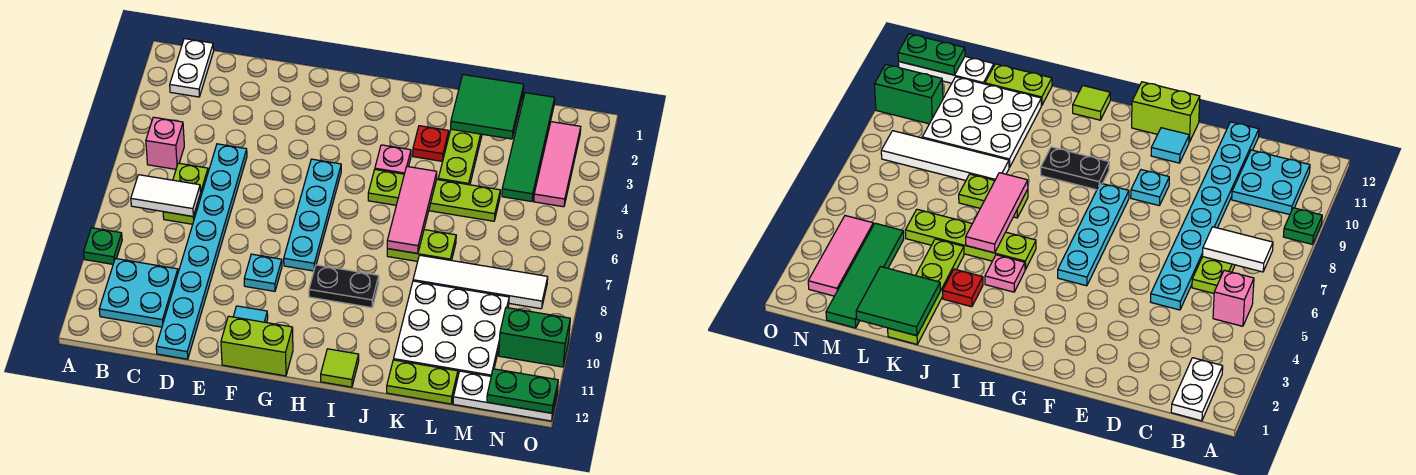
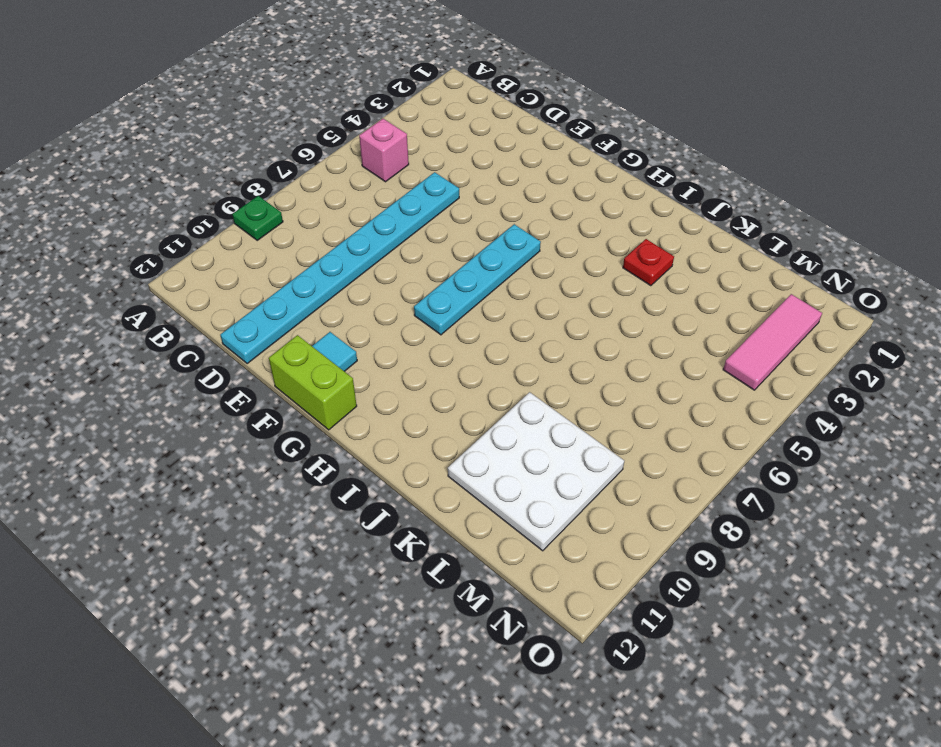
none -> white plate B1:B2 level 1
none -> cyan plate B10:C11 level 1
none -> lime plate C6:C7 level 1

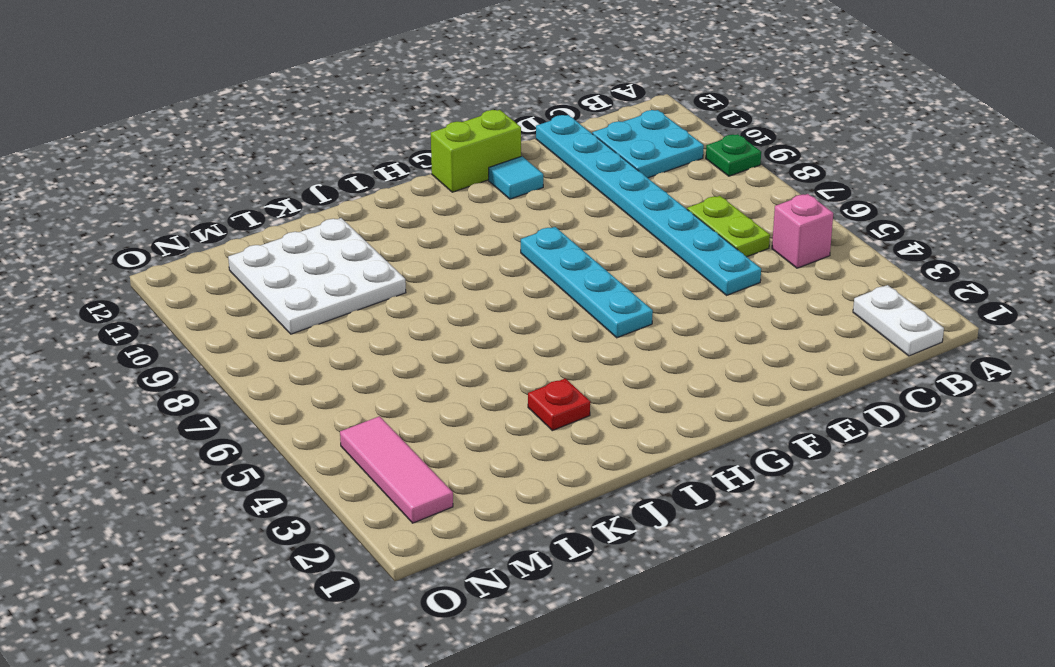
none -> cyan plate F9 level 1
none -> black plate H9:I9 level 1
none -> pink plate I4 level 1

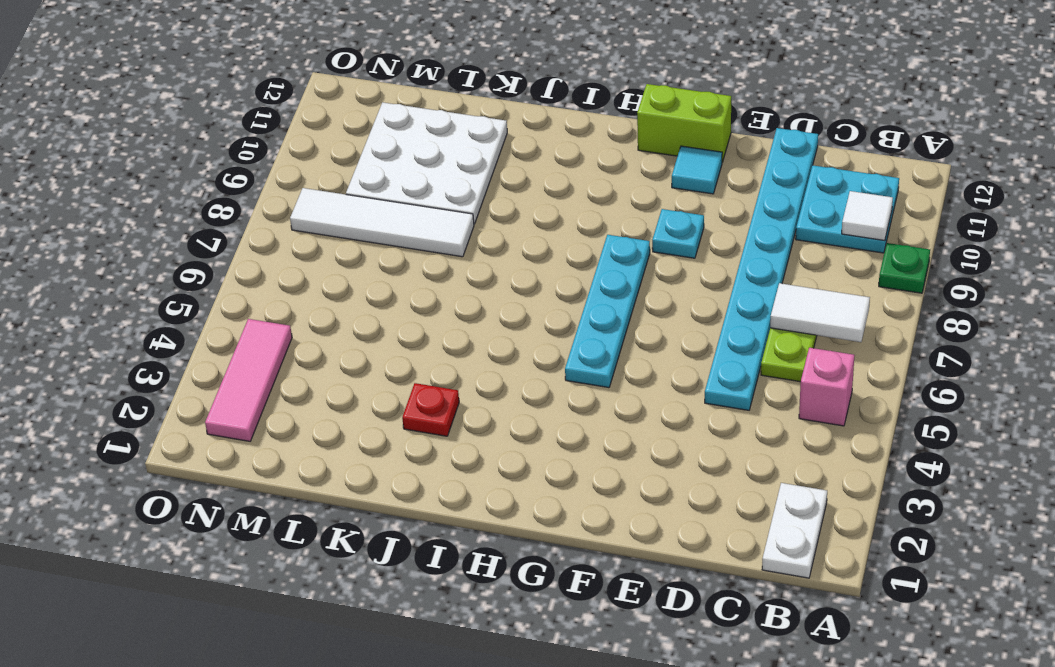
white tile B10 level 2 -> none
none -> black plate H9:I9 level 1
none -> pink plate I4 level 1
none -> lime plate I5:L5 level 1

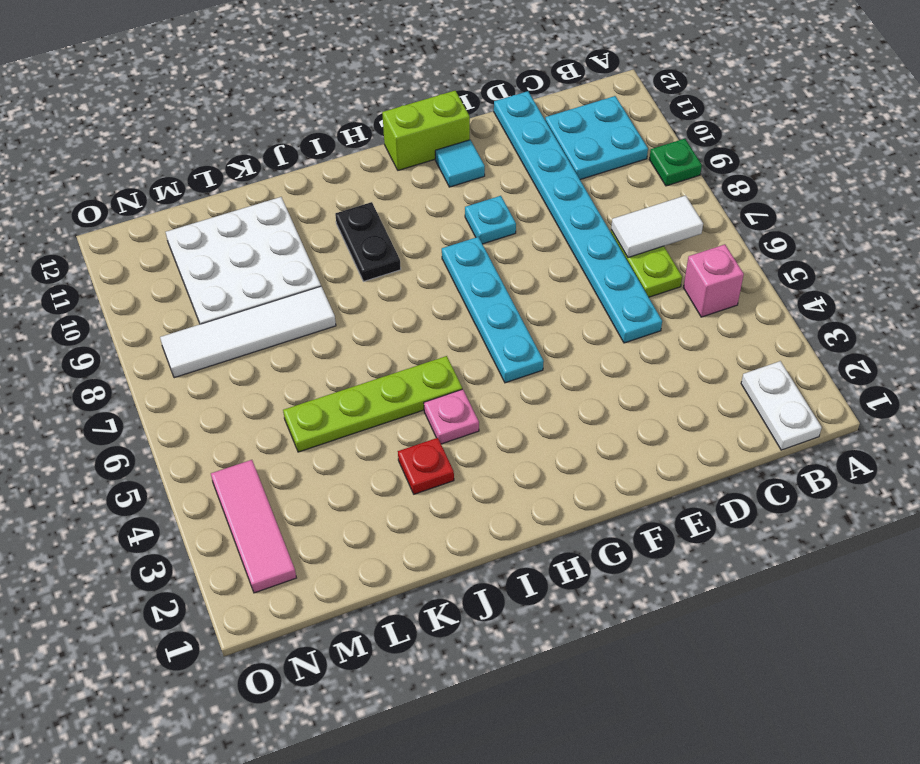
black plate I9:I10 level 1 -> black plate H9:I9 level 1
none -> lime tile I12 level 1
none -> lime plate J7:K7 level 1
none -> lime plate K1:K4 level 1

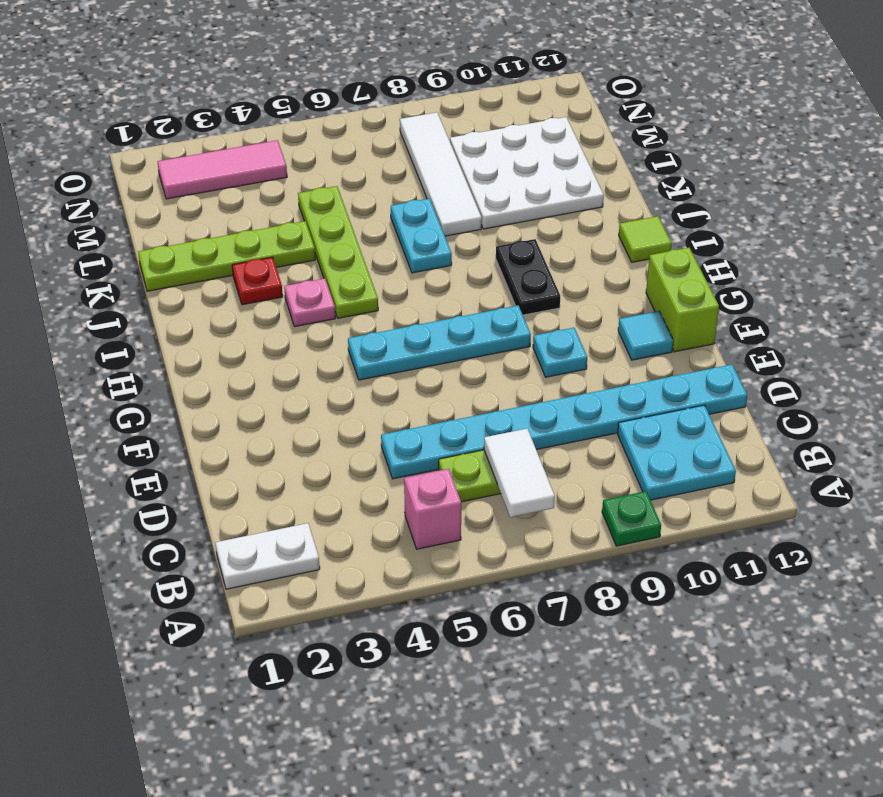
cyan plate J7:K7 level 1 -> lime plate J7:K7 level 1
none -> lime plate K12:L12 level 1
none -> green tile M1:M4 level 1
none -> white plate M12:O12 level 1

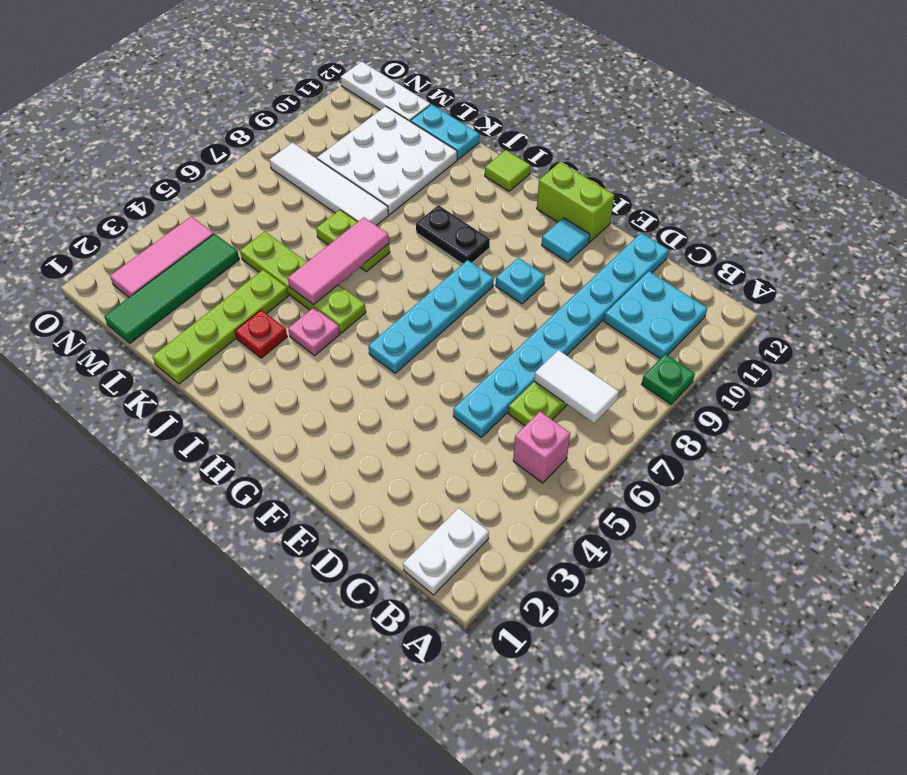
cyan plate K12:L12 level 1 -> lime plate K12:L12 level 1
none -> green brick N10:O10 level 1
none -> green tile K1:L2 level 2
none -> green plate N12:O12 level 2

